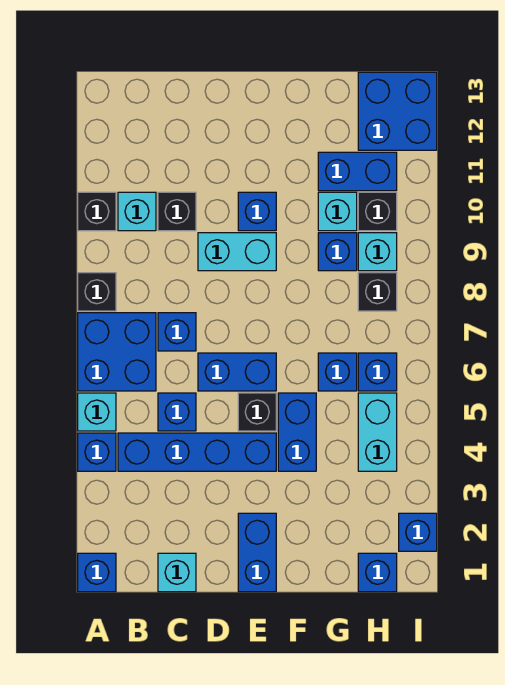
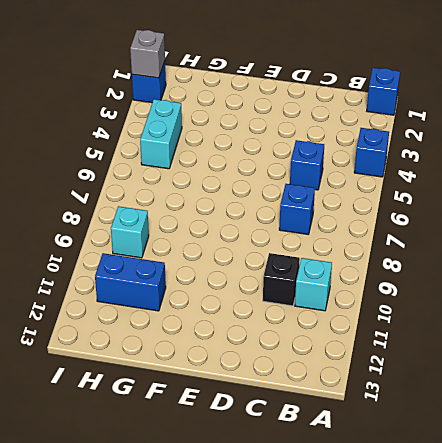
grey brick I2 level 2 -> none
none -> cyan brick A5 level 1
none -> blue brick A6:B7 level 1
none -> black brick A8 level 1
none -> black brick A10 level 1

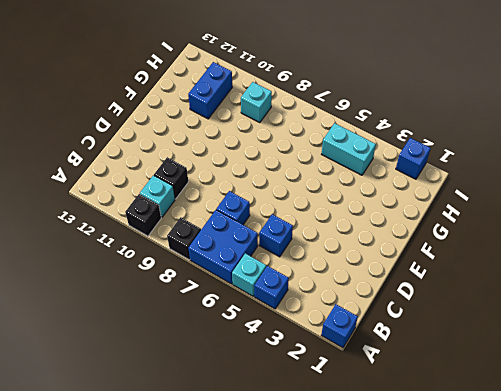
none -> blue brick B4:E4 level 1
none -> cyan brick C1 level 1
none -> blue brick D6:E6 level 1
none -> cyan brick D9:E9 level 1

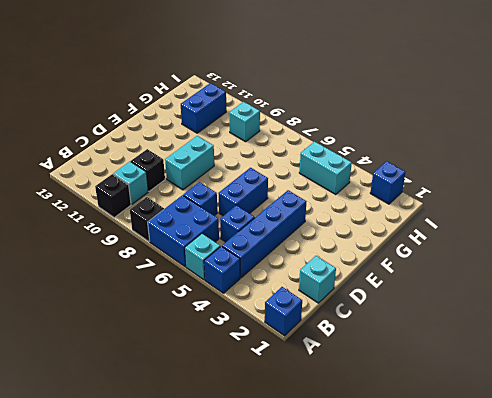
none -> blue brick E1:E2 level 1
none -> black brick E5 level 1
none -> blue brick E10 level 1
none -> blue brick F4:F5 level 1

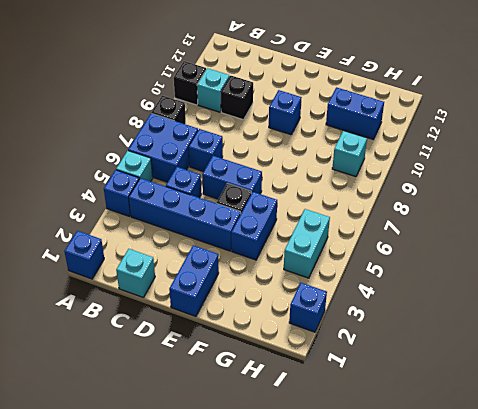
none -> cyan brick D9:E9 level 1
none -> blue brick G6 level 1
none -> blue brick G9 level 1
none -> cyan brick G10 level 1

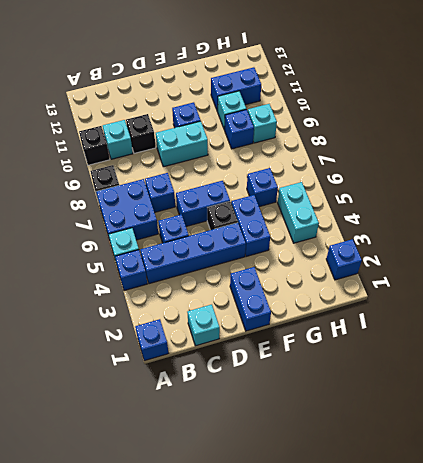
none -> blue brick H1 level 1
none -> blue brick H6 level 1
none -> black brick H8 level 1
none -> black brick H10 level 1

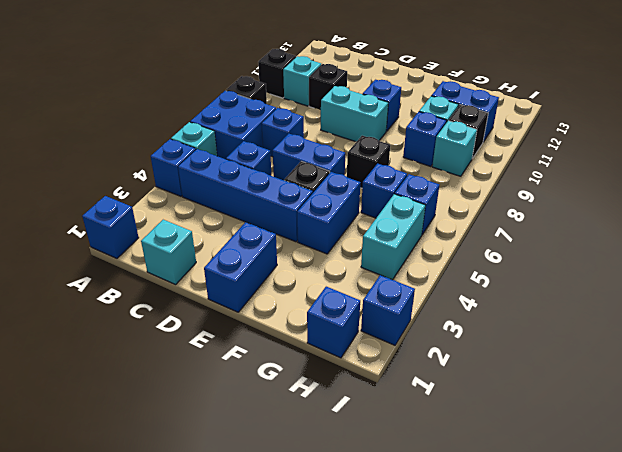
black brick F7 level 1 -> black brick H8 level 1
none -> blue brick H12:I13 level 1

